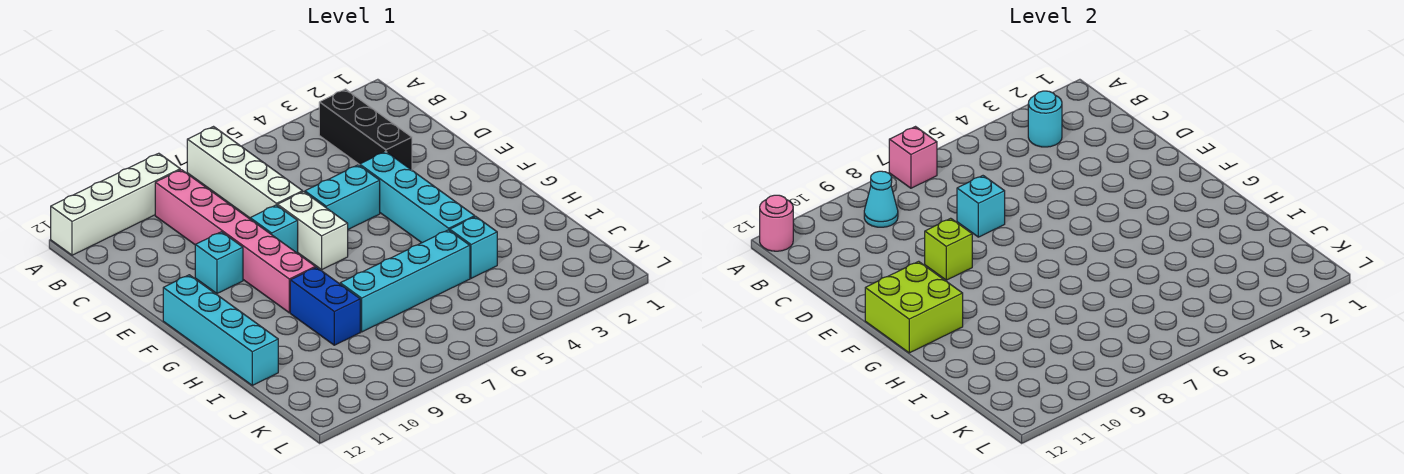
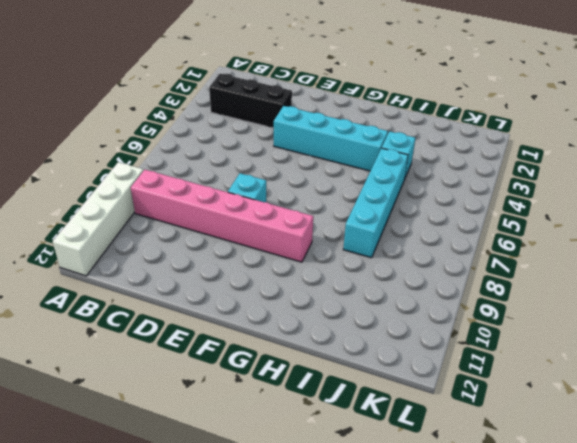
none -> white brick A7:D7 level 1
none -> cyan brick E5:E6 level 1
none -> white brick E7:F7 level 1

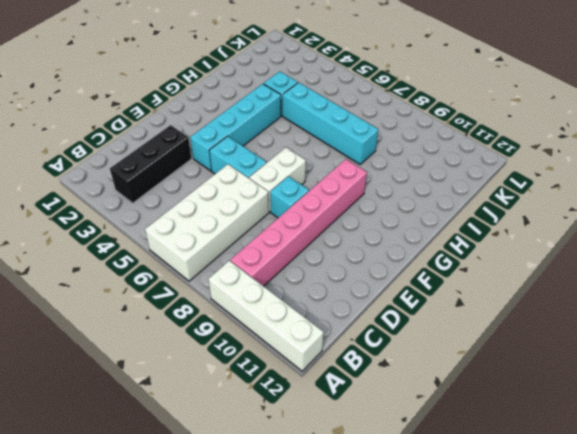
white brick A6:D7 level 1 -> white brick A7:D7 level 1
none -> cyan brick E10 level 1
none -> cyan brick F12:I12 level 1
none -> blue brick H9:I9 level 1

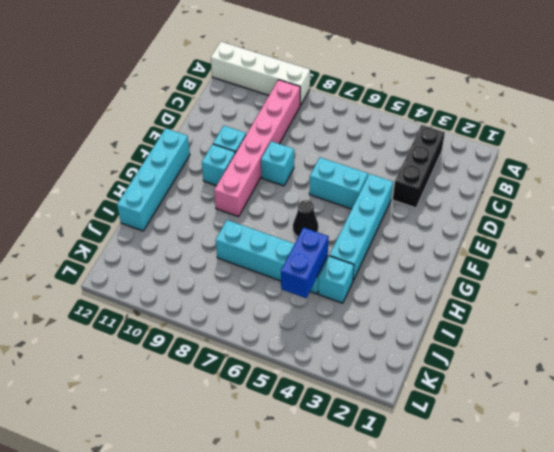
cyan brick F10 level 1 -> cyan brick D7 level 2
black cone G6 level 1 -> none
blue brick I5:J5 level 2 -> blue brick H9:I9 level 1
none -> white brick A7:D7 level 1
none -> white brick E7:F7 level 1
none -> pink brick A7 level 2

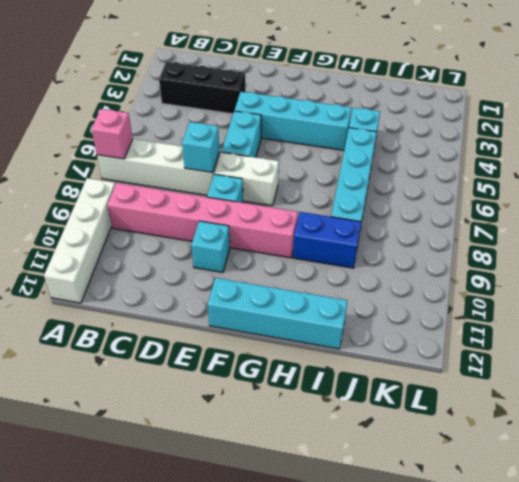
none -> pink round brick A12 level 2
none -> cyan round brick B3 level 2
none -> cyan cone B9 level 2

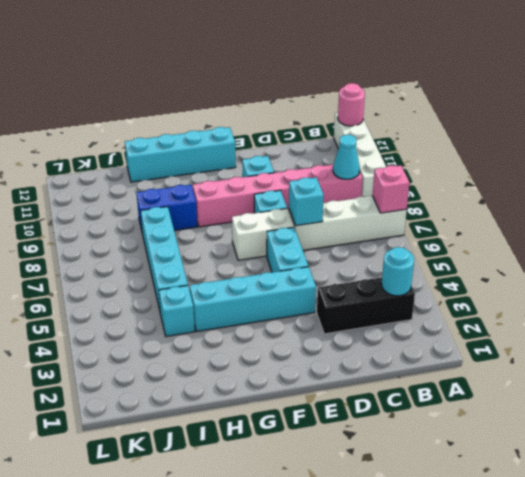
none -> lime brick E9 level 2
none -> lime brick F11:G12 level 2

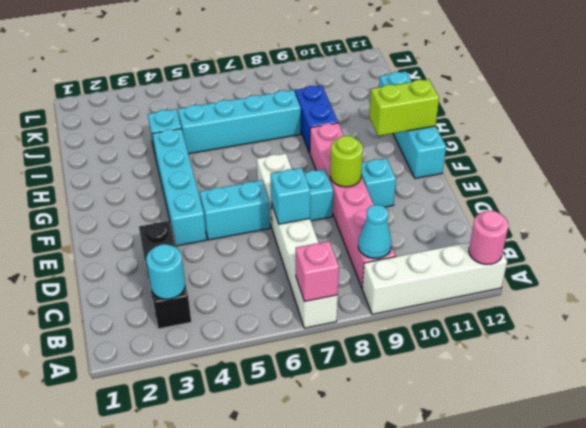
lime round brick E9 level 2 -> lime brick E9 level 2
lime brick G11:G12 level 2 -> lime brick F11:G12 level 2

